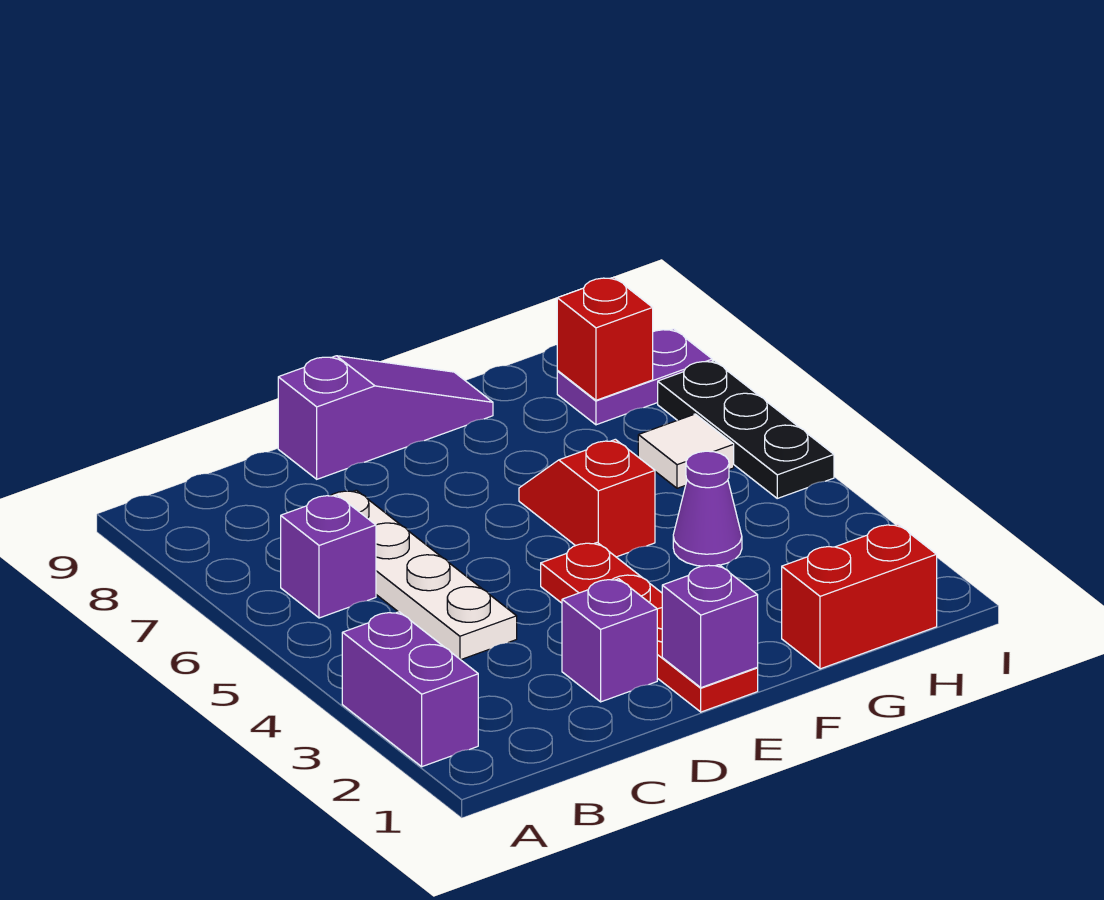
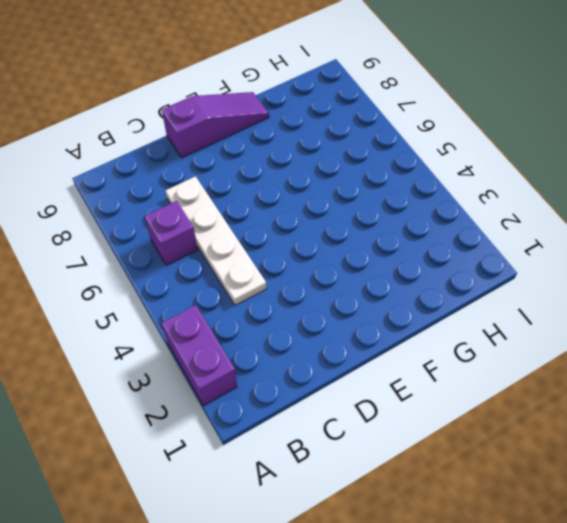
none -> purple brick D2 level 1
none -> red plate E1:E4 level 1
none -> red slope F5:F6 level 1 top 5

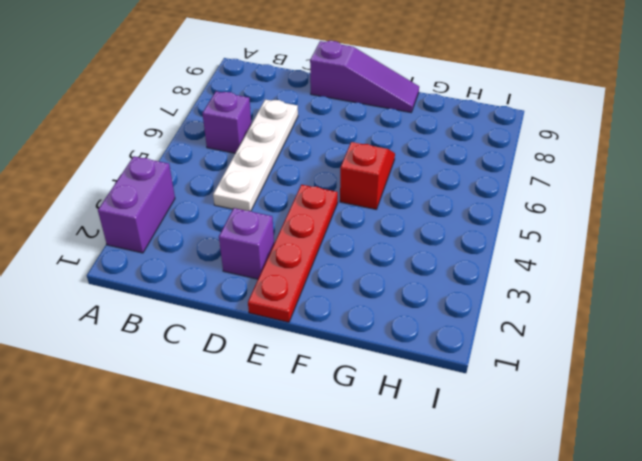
none -> red brick G1:H1 level 1
none -> purple cone G4 level 1
none -> white tile H6 level 1

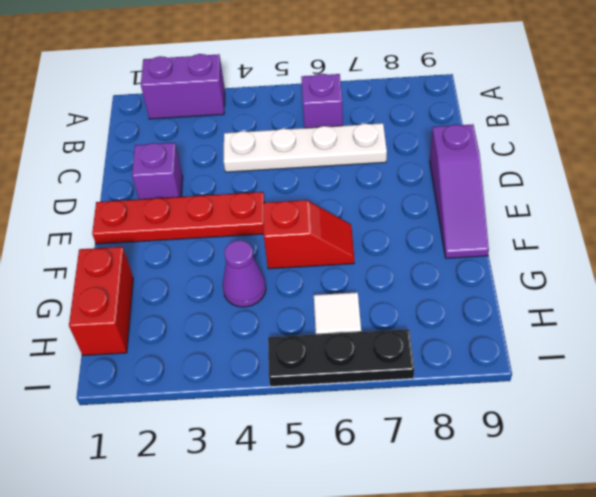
none -> purple plate H8:I8 level 1
none -> purple brick E1 level 2
none -> red brick H8 level 2

